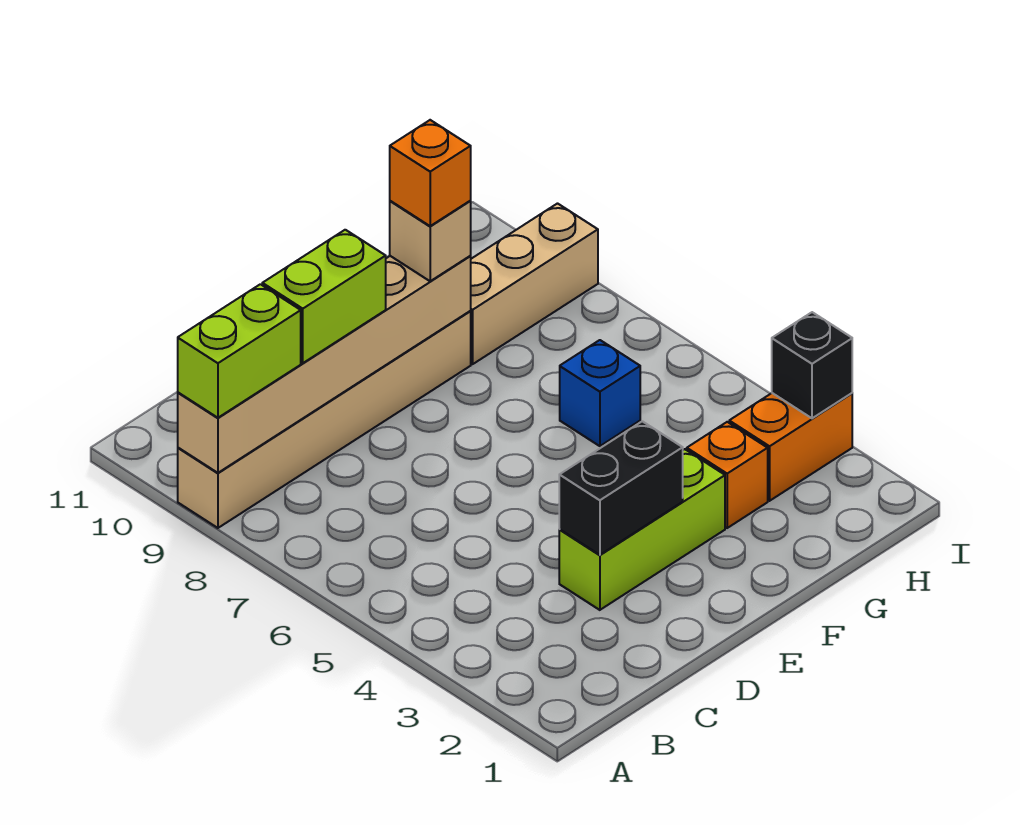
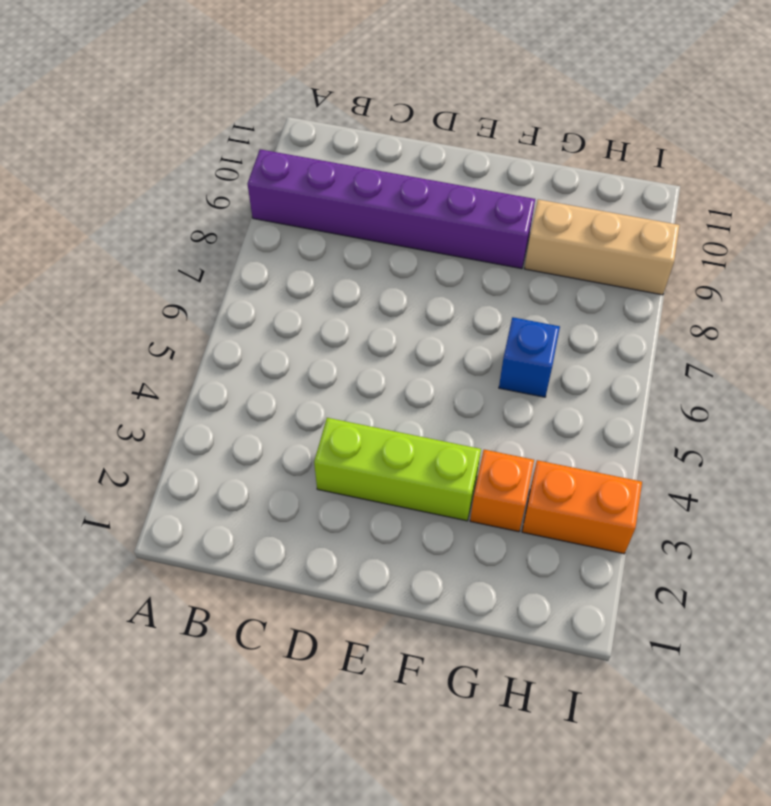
purple brick A9:F9 level 1 -> tan brick A9:F9 level 1
none -> tan brick A9:F9 level 2
none -> black brick D3:E3 level 2
none -> black brick I3 level 2

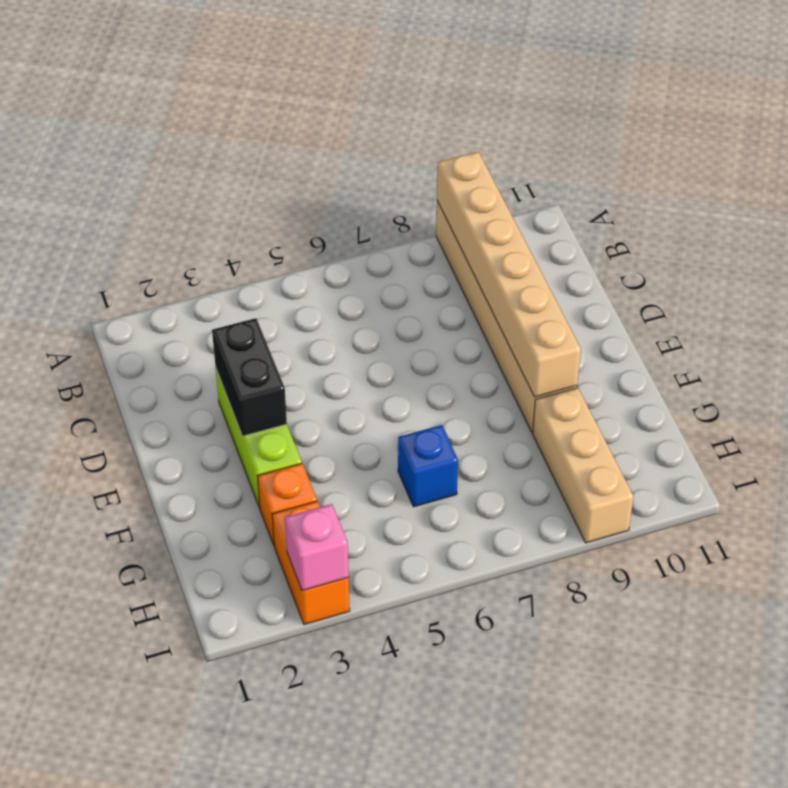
pink brick I3 level 2 -> black brick I3 level 2
none -> lime brick A9:B9 level 3
none -> lime brick C9:D9 level 3
none -> tan brick F9 level 3

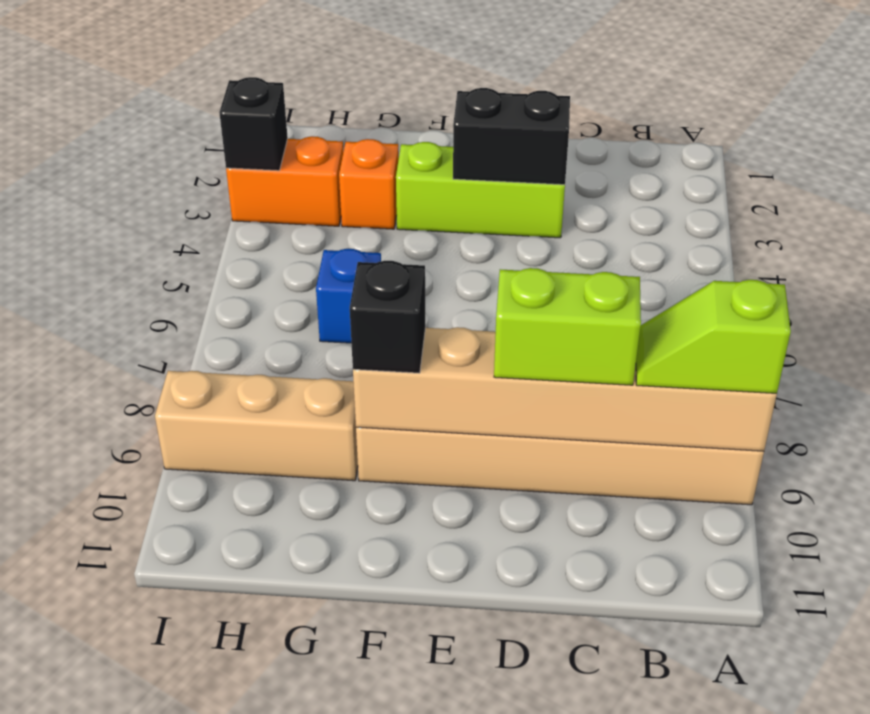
lime slope A9:B9 level 3 top A -> lime brick A9:B9 level 3
black brick F9 level 3 -> tan brick F9 level 3
none -> orange brick F9 level 4

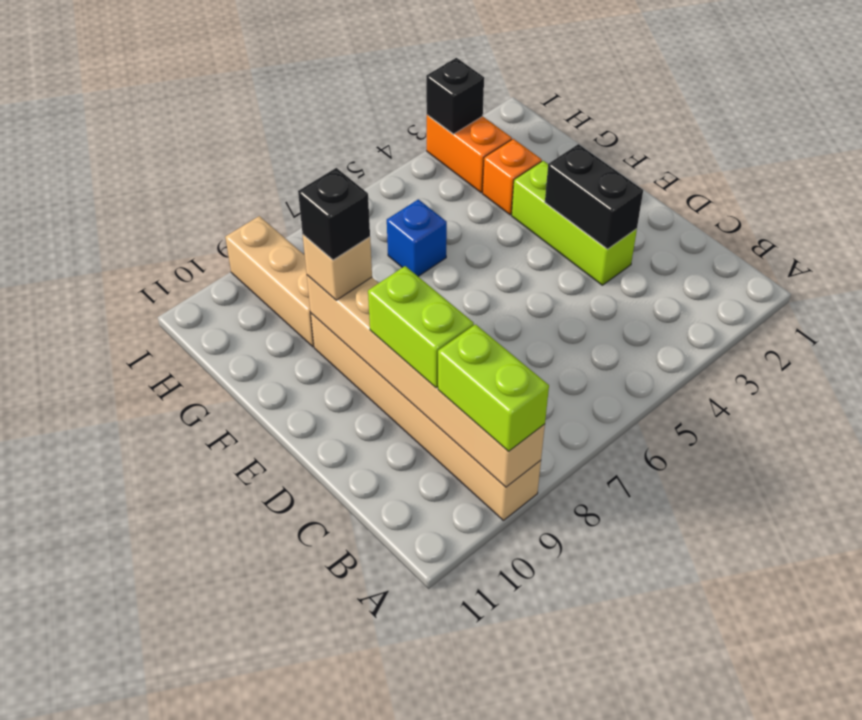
black brick F9 level 4 -> orange brick F9 level 4

